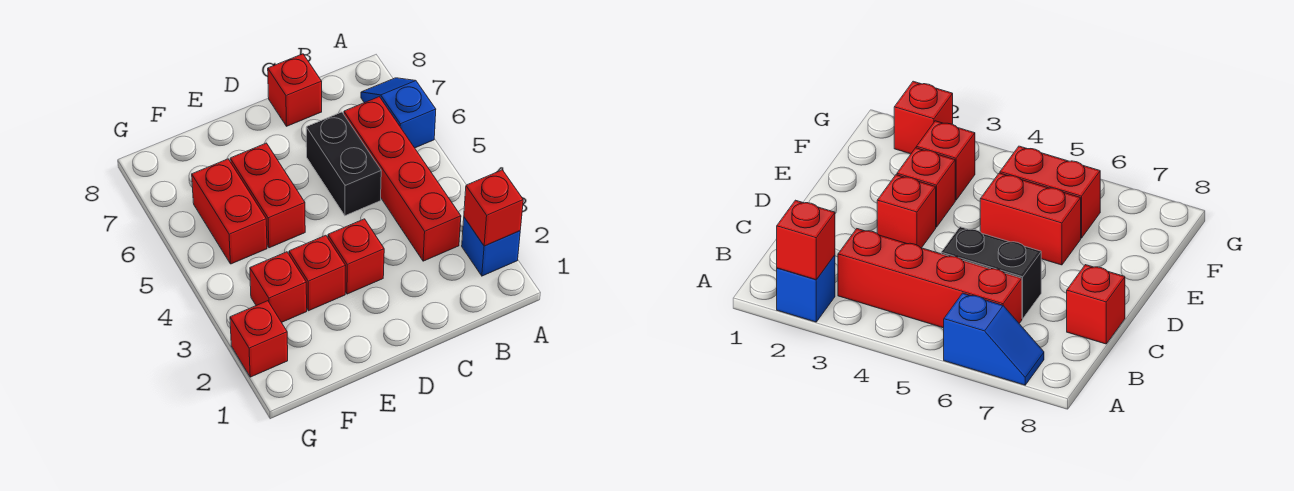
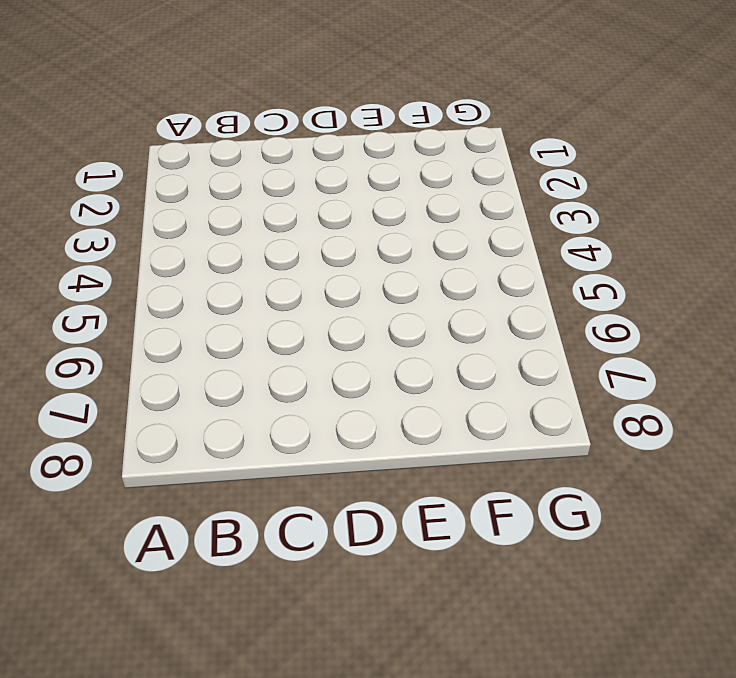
none -> blue brick A2 level 1
none -> blue slope A6:A7 level 1 top 6
none -> red brick B3:B6 level 1

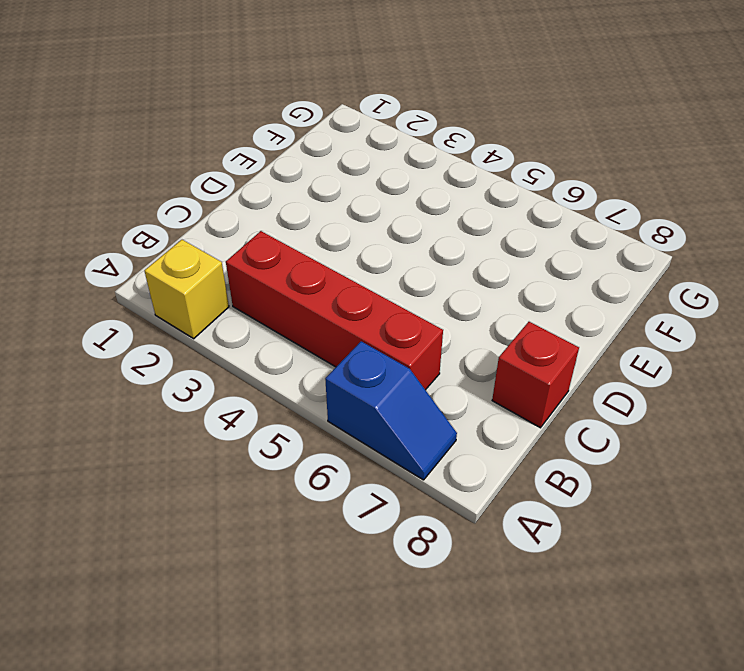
yellow brick A2 level 1 -> blue brick A2 level 1
none -> black brick C5:C6 level 1
none -> red brick D3 level 1
none -> red brick E3 level 1

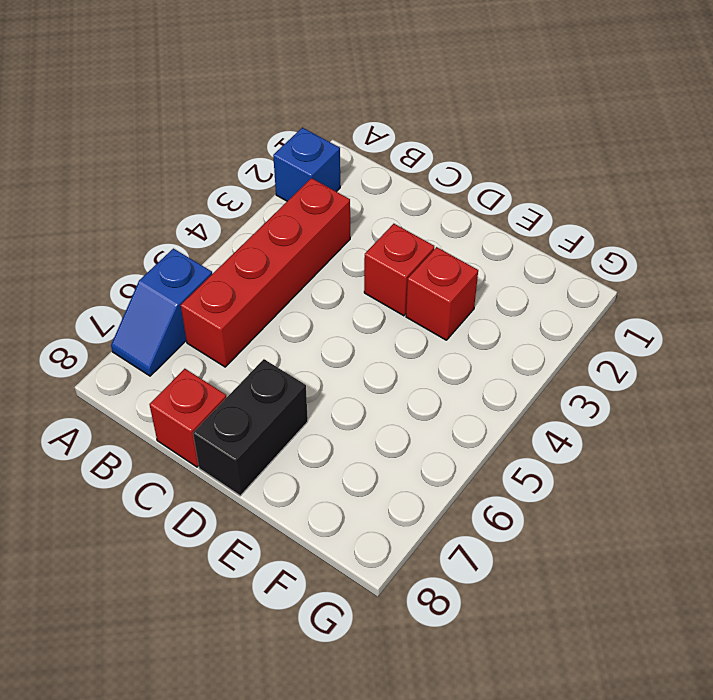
black brick D7:D8 level 1 -> black brick C5:C6 level 1
none -> red brick E5:E6 level 1
none -> red brick F3 level 1
none -> red brick F5:F6 level 1

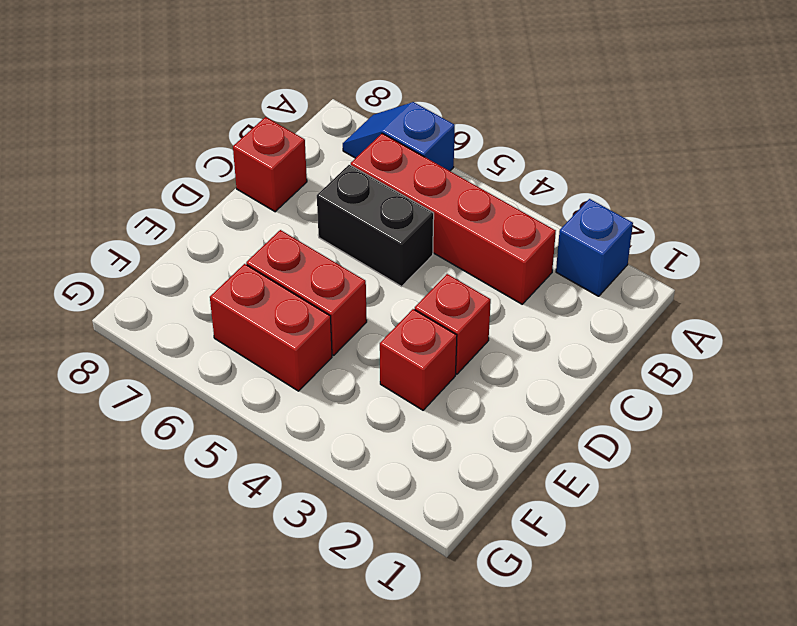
none -> red brick F3 level 1
none -> red brick G2 level 1
none -> red brick A2 level 2

